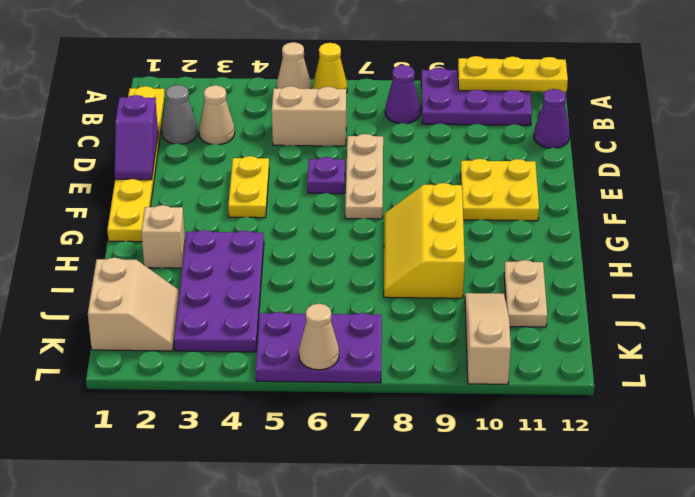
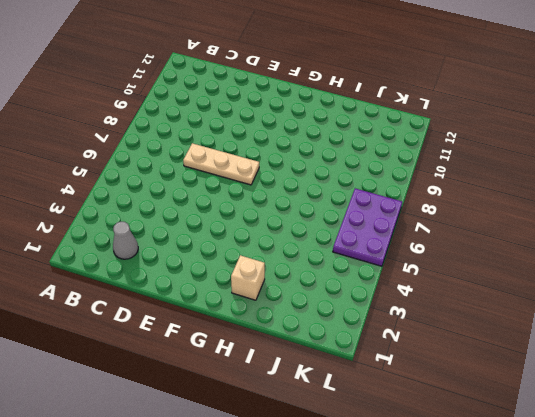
none -> tan cone A5 level 1
none -> yellow cone A6 level 1
none -> purple plate A9:B11 level 1

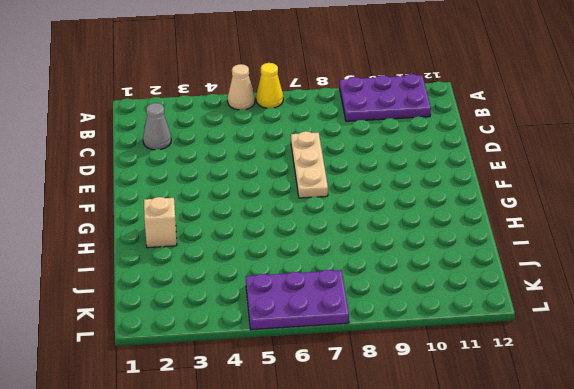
none -> yellow plate B1:G1 level 1
none -> purple cone B8 level 1
none -> tan cone C3 level 1

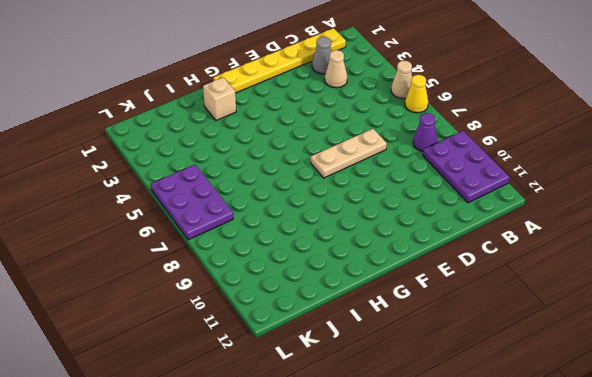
none -> tan brick C5:C6 level 1
none -> purple cone C12 level 1
none -> yellow plate E4:F4 level 1

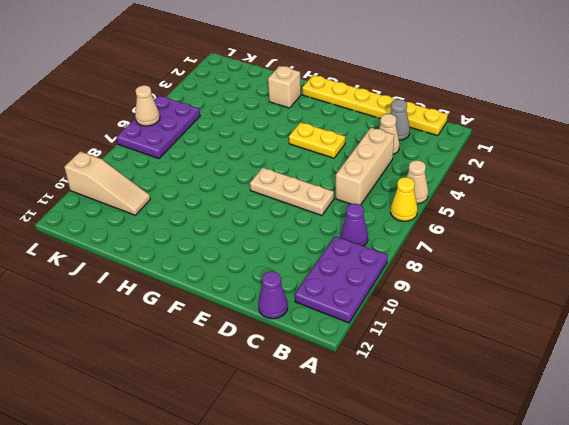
tan brick C4:C6 level 1 -> tan brick C5:C6 level 1
none -> purple plate E6 level 1
none -> yellow plate E10:F11 level 1
none -> yellow slope G8:I9 level 1 top 9

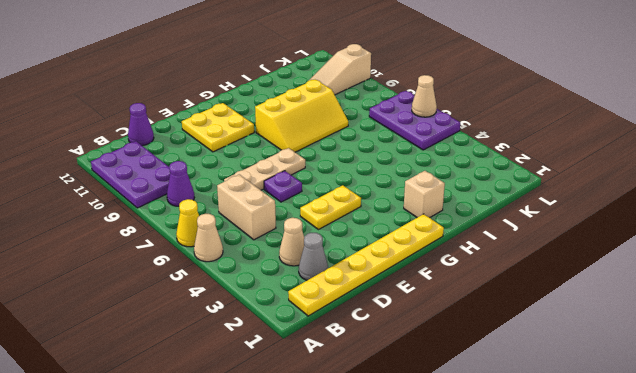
none -> purple plate H3:K4 level 1
none -> tan plate I11:J11 level 1
none -> tan slope J1:K2 level 1 top 1

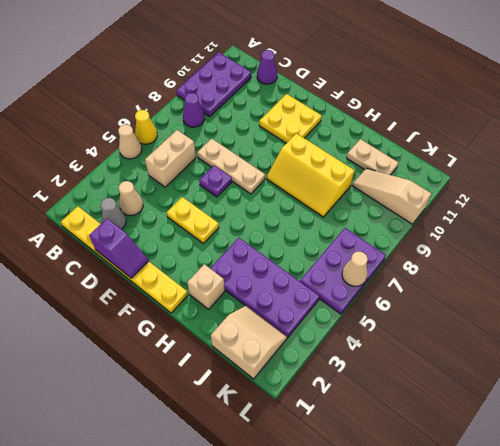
none -> yellow plate A10:A12 level 2

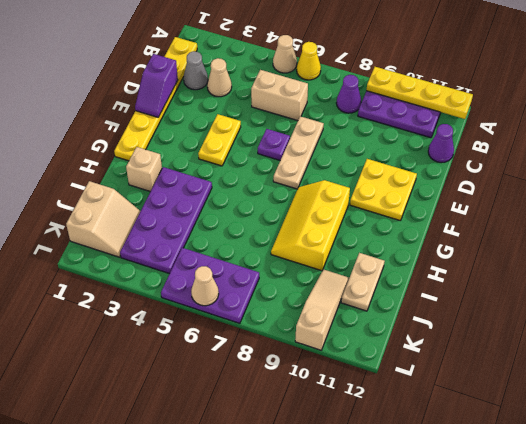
yellow plate A9:A12 level 2 -> yellow plate A10:A12 level 2

